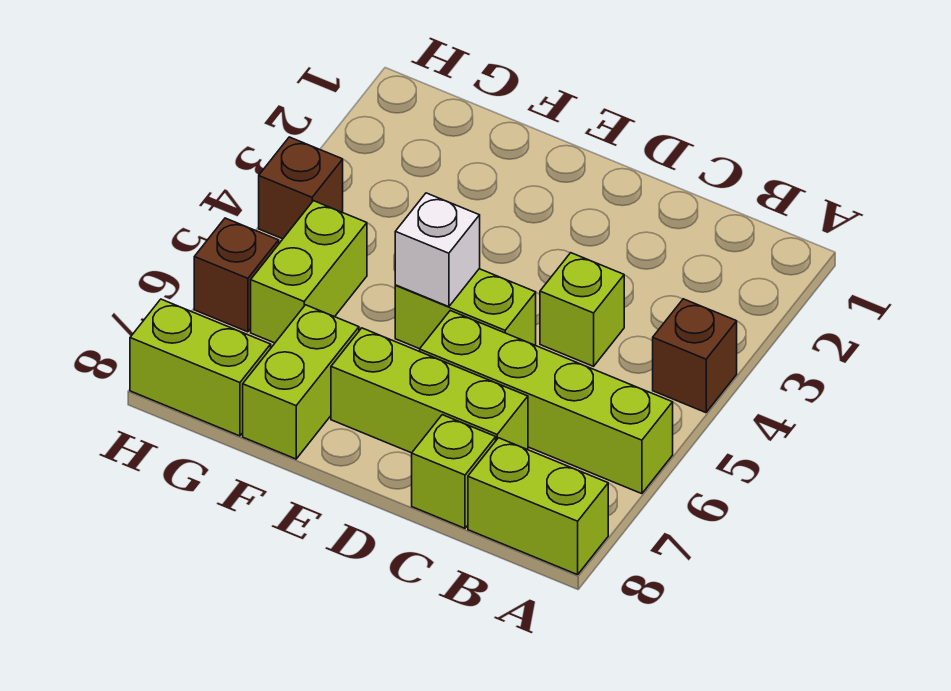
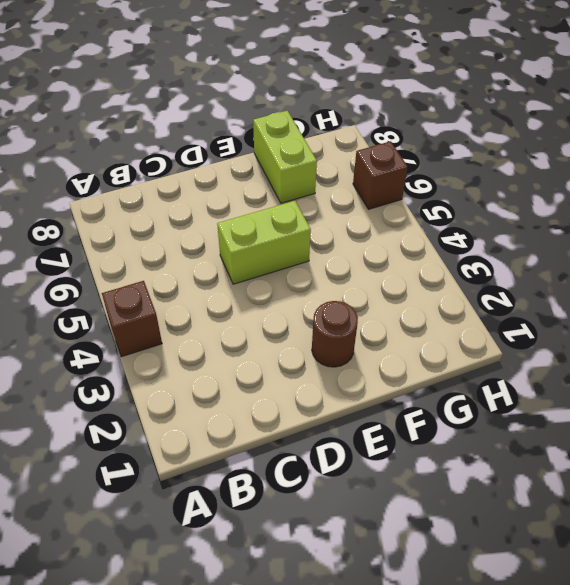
brown round brick E2 level 1 -> none
none -> lime brick A6:D6 level 1
none -> lime brick A8:B8 level 1
none -> lime brick C4 level 1

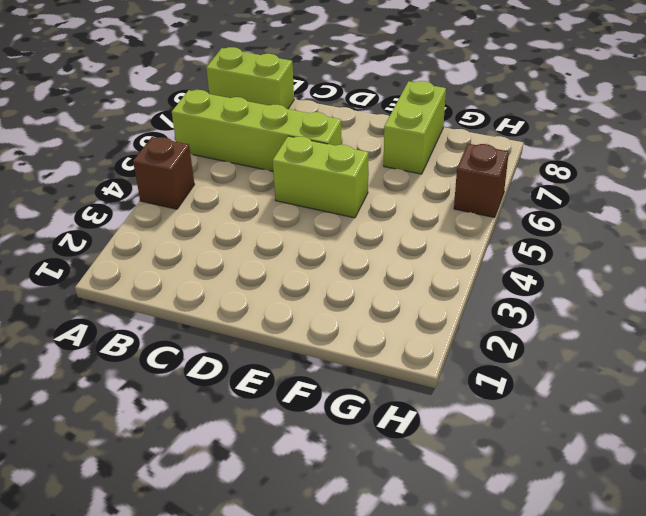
none -> lime brick C4 level 1
none -> lime brick C7:E7 level 1
none -> lime brick C8 level 1

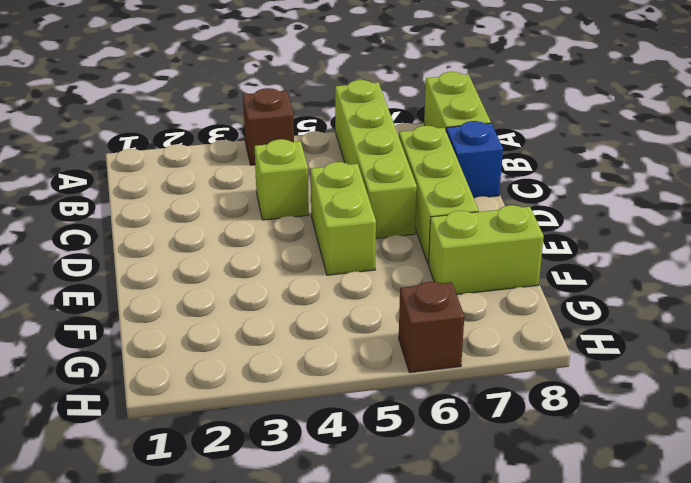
blue brick C8 level 1 -> lime brick C8 level 1
none -> lime brick G5:G6 level 1
none -> lime brick G8:H8 level 1
none -> brown brick H4 level 1

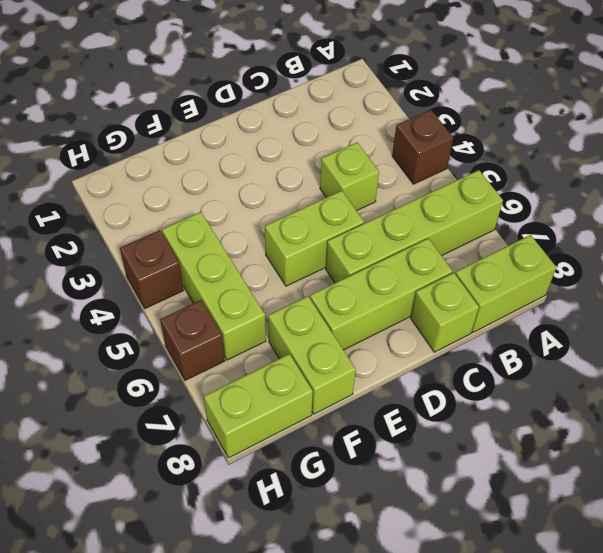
lime brick G4:G6 level 1 -> lime brick G5:G6 level 1
none -> white brick E5 level 2

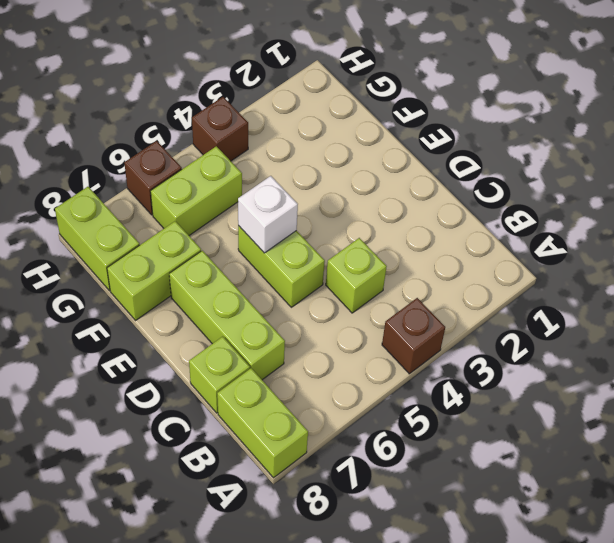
none -> lime brick A6:D6 level 1

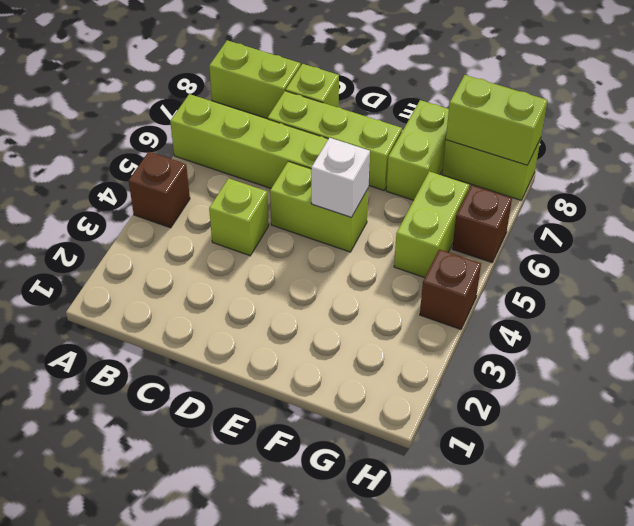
lime brick G8:H8 level 2 -> none

